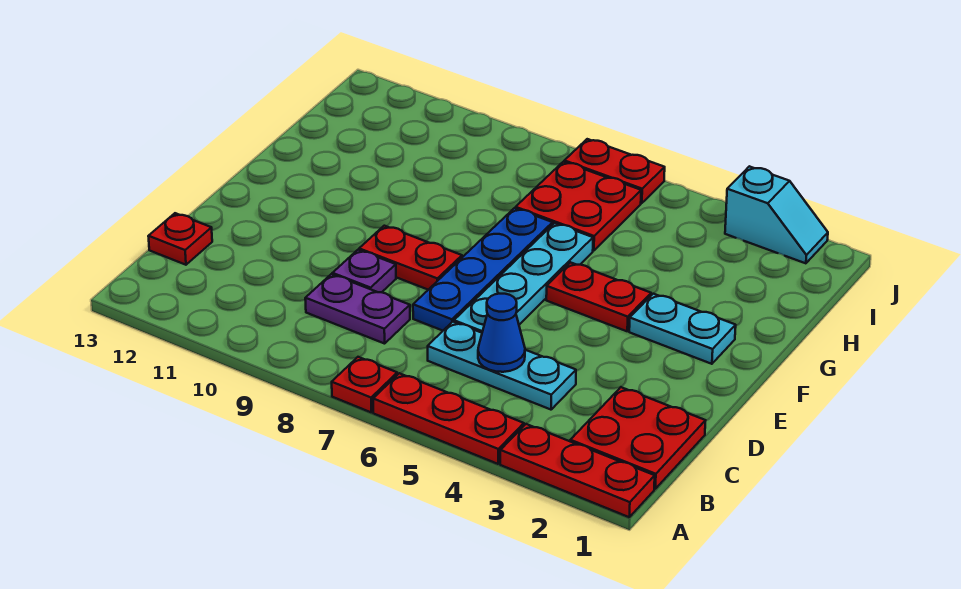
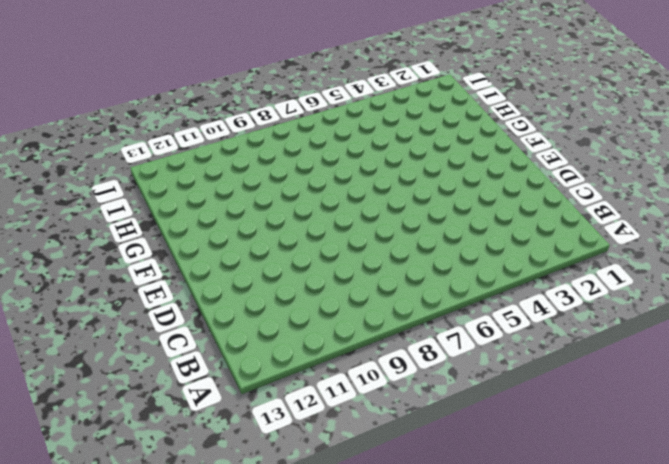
none -> red plate A1:A3 level 1
none -> red plate A4:A6 level 1
none -> red plate A7 level 1

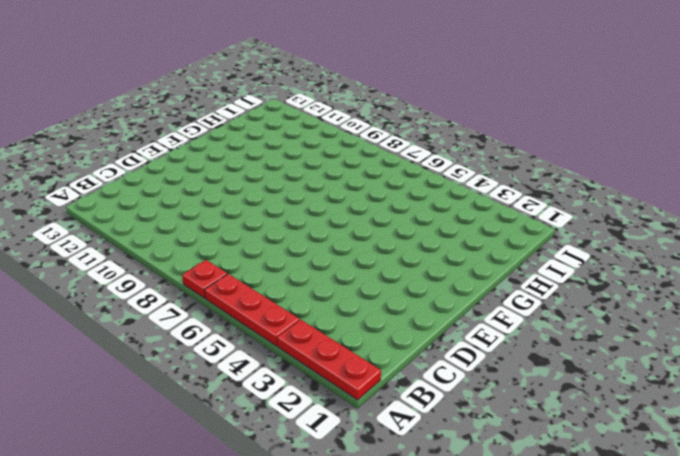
none -> red plate B1:C2 level 1
none -> cyan plate C4:C6 level 1
none -> purple plate C8:C9 level 1

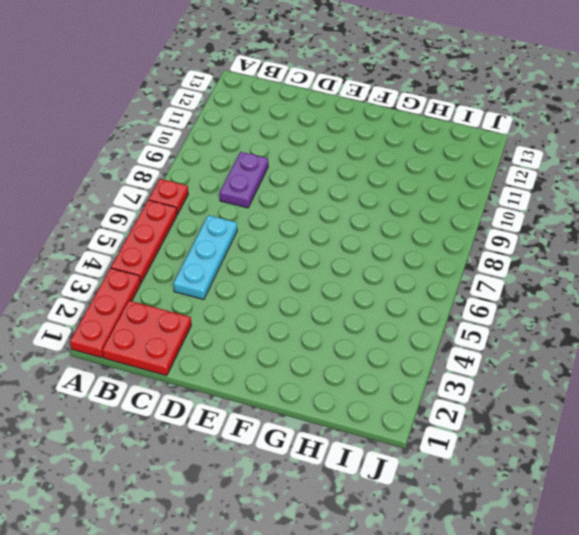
none -> red plate C13 level 1
none -> cyan plate D6:G6 level 1
none -> blue plate D7:G7 level 1

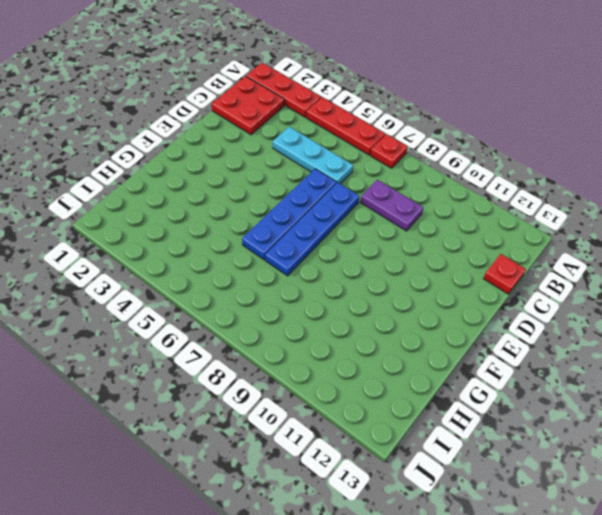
blue plate D6:G6 level 1 -> cyan plate D6:G6 level 1
none -> purple plate D9 level 1
none -> red plate E8:E9 level 1
none -> cyan plate F2:F3 level 1

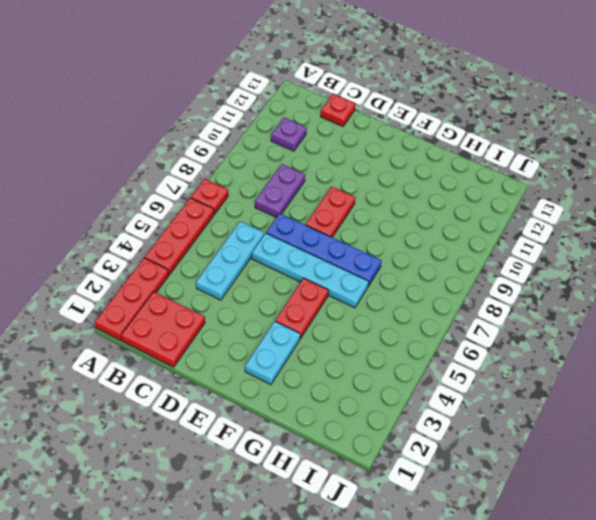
purple plate B11 level 1 -> purple plate D9 level 1
none -> red plate H6:I7 level 1
none -> cyan slope J2:J3 level 1 top 3
none -> red plate J6:J7 level 1

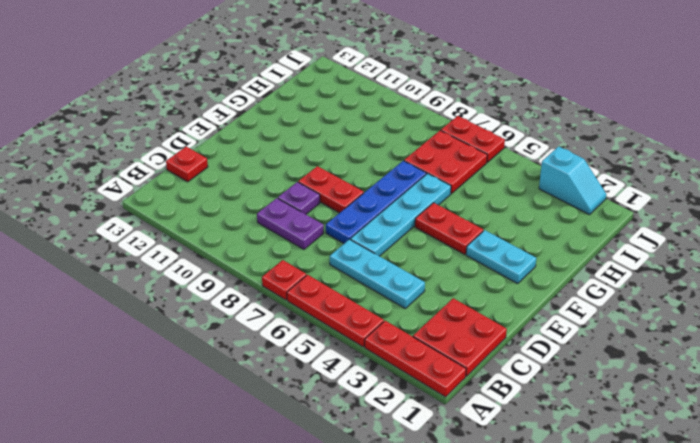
none -> blue cone C5 level 2

